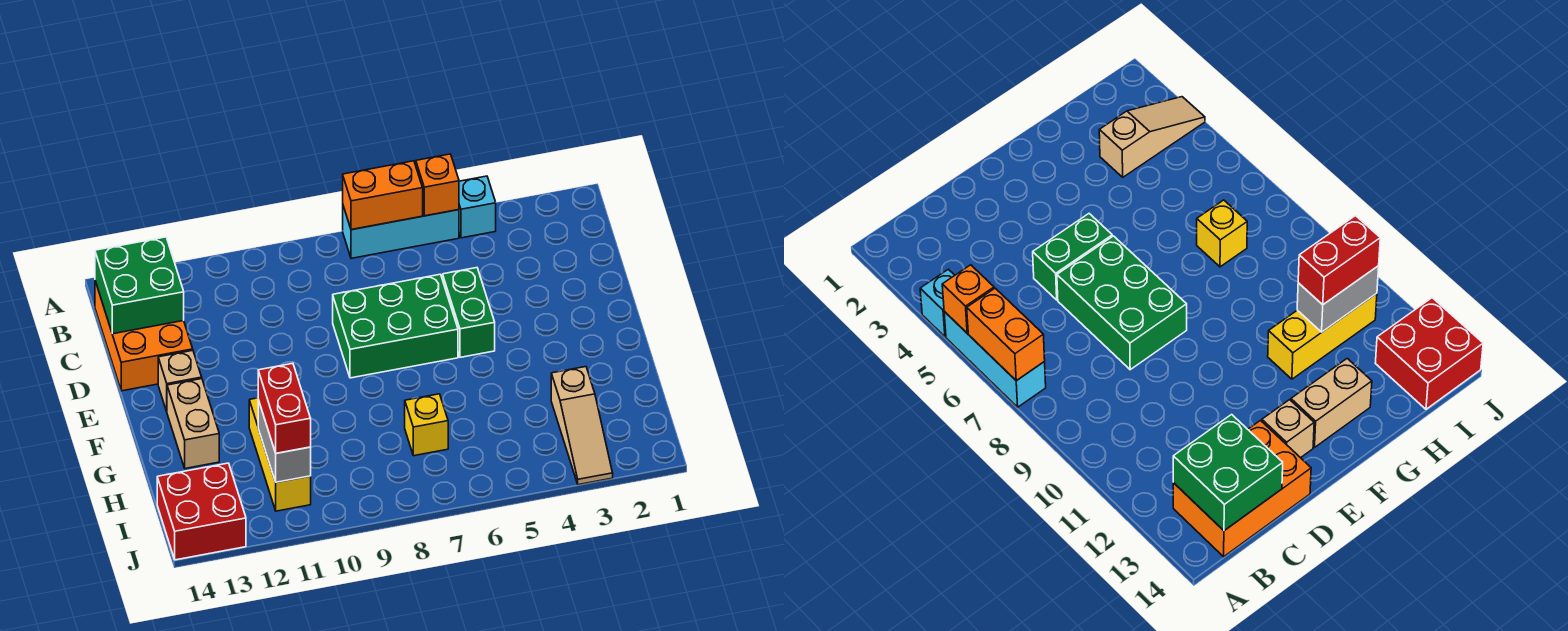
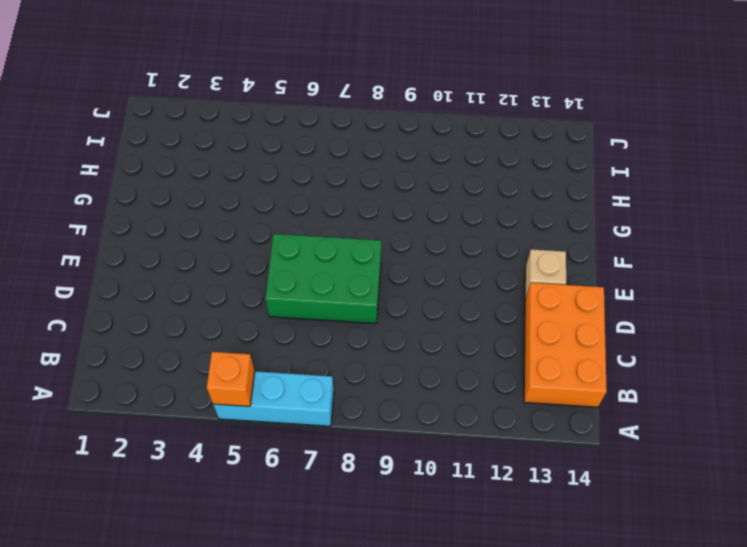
none -> cyan brick A4 level 1
none -> green brick D5:E5 level 1
none -> tan brick F13:G13 level 1

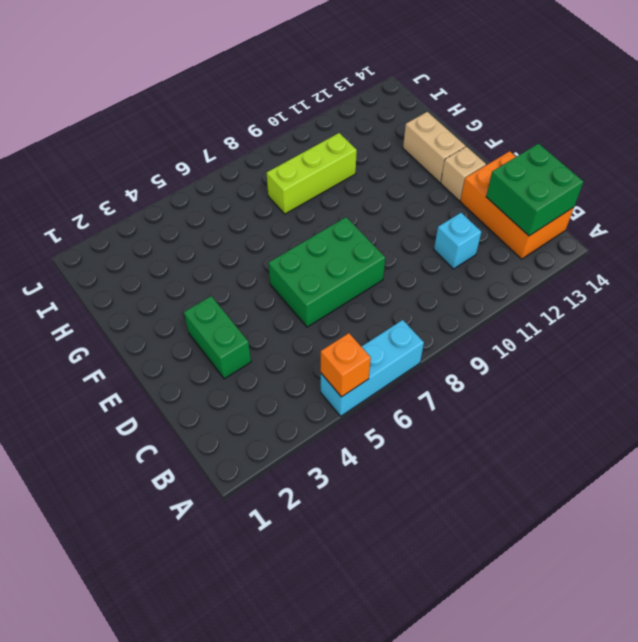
cyan brick C11 level 1 -> cyan brick A4 level 1
green brick D3:E3 level 1 -> green brick D5:E5 level 1
lime brick H8:H10 level 1 -> none
none -> yellow brick G11:I11 level 1
none -> tan slope H3:J3 level 1 top H
none -> yellow brick H7 level 1

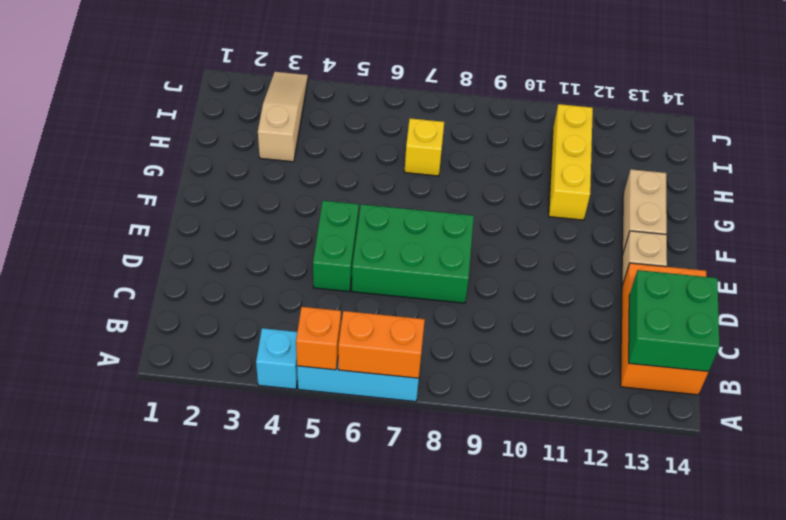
none -> red brick I13:J14 level 1
none -> grey brick H11:I11 level 2
none -> red brick H11:I11 level 3

